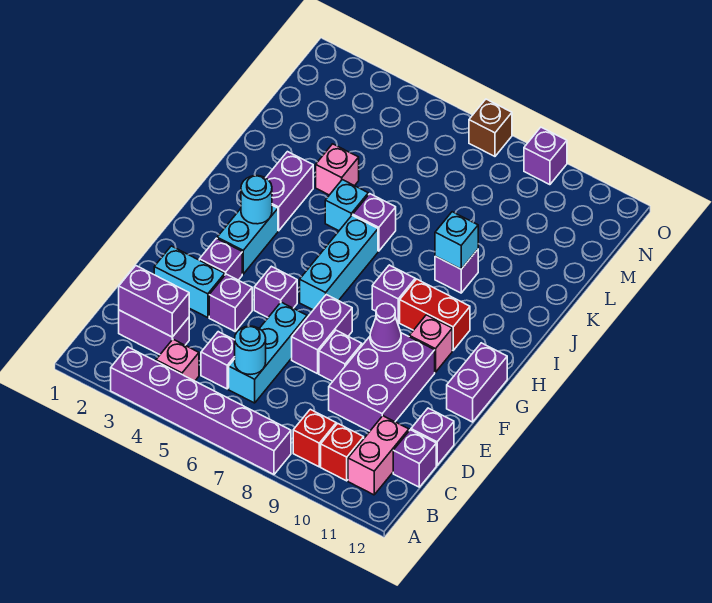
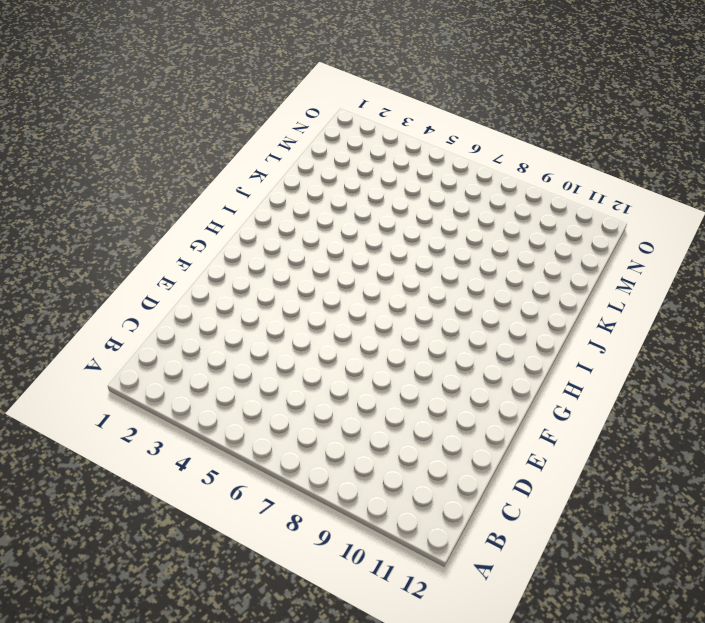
none -> purple brick A3:A8 level 1
none -> pink brick B4 level 1
none -> red brick B9 level 1
none -> red brick B10 level 1

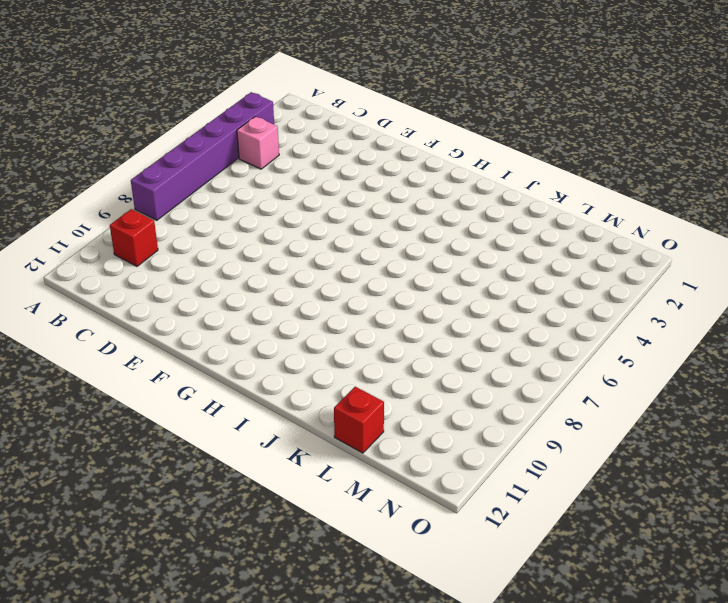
red brick L12 level 1 -> red brick B9 level 1
none -> pink brick B11:C11 level 1
none -> purple brick C2:C3 level 1
none -> purple brick C5 level 1
none -> cyan brick C6:E6 level 1

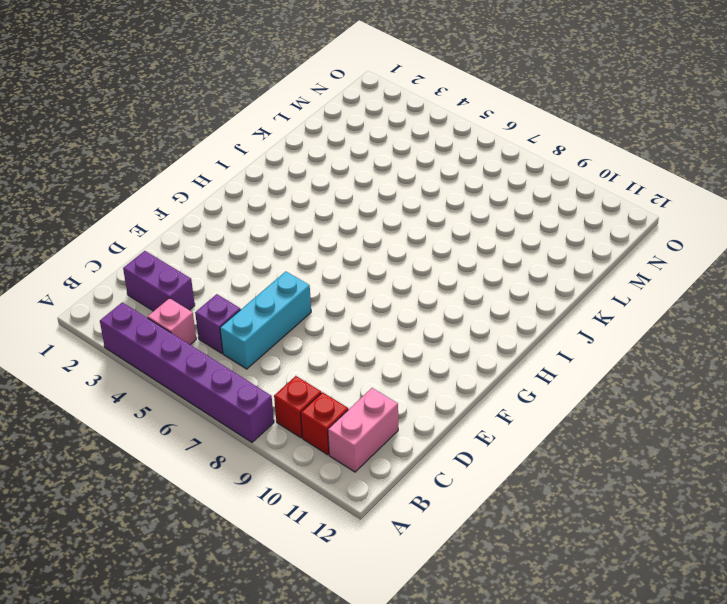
none -> purple brick C12 level 1
none -> purple brick D9:F10 level 1
none -> purple brick D12 level 1
none -> cyan brick E2:E3 level 1

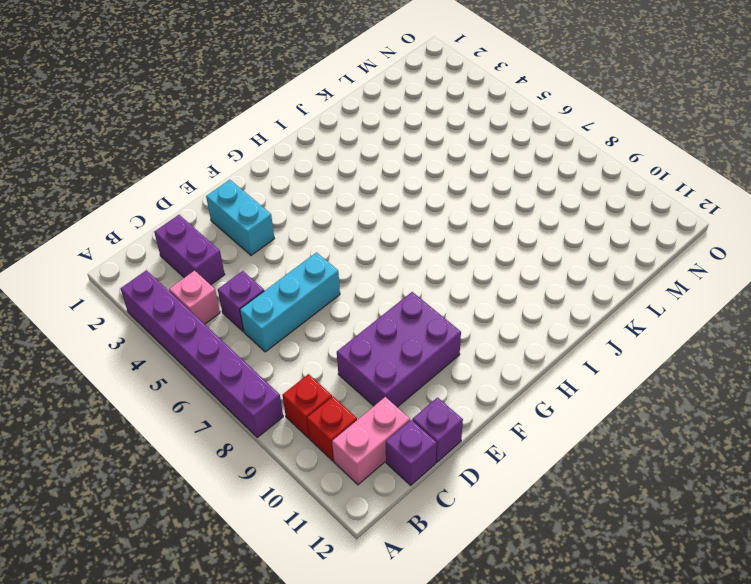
none -> purple brick E4 level 1
none -> purple brick E7:F7 level 1
none -> purple brick E8 level 1
none -> purple brick F3 level 1

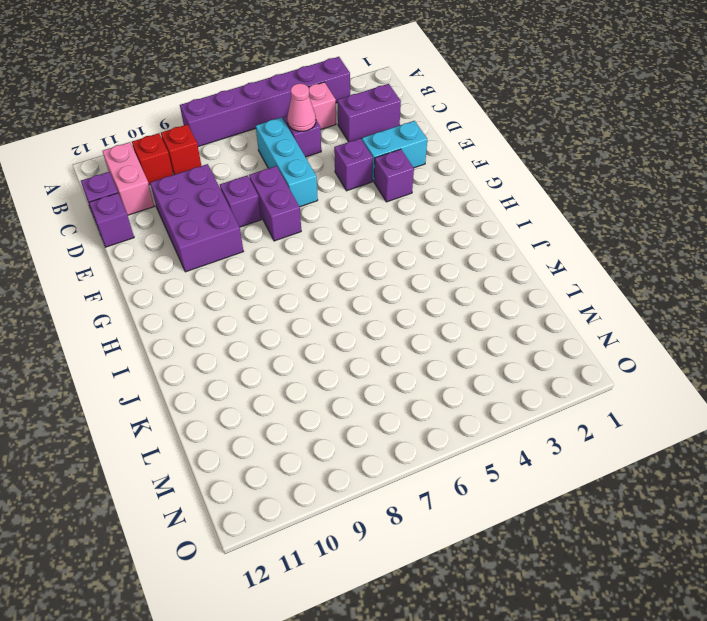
pink cone C5 level 2 -> none
none -> purple brick F5 level 1
none -> purple brick F12:G12 level 1
none -> cyan brick G3:H3 level 1
none -> cyan brick G6:I6 level 1

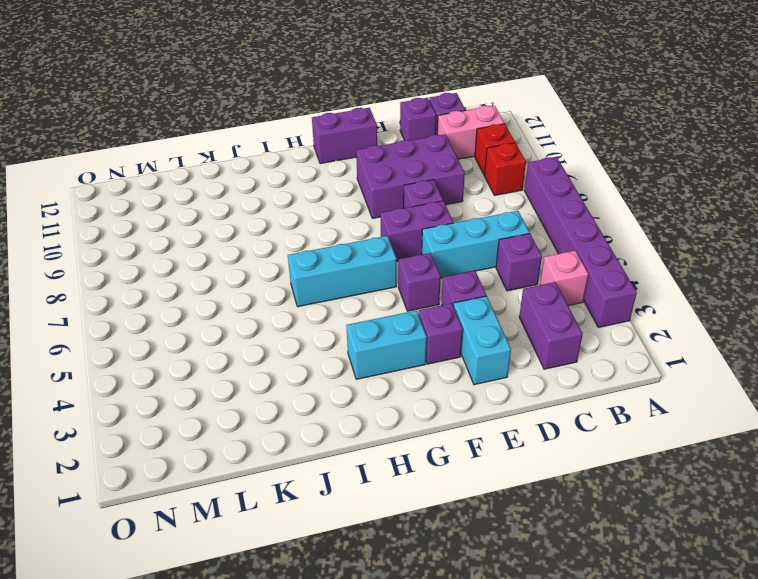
none -> pink brick G10 level 1
none -> purple brick H8 level 1
none -> red brick H9:H10 level 1
none -> purple brick I3:J3 level 1

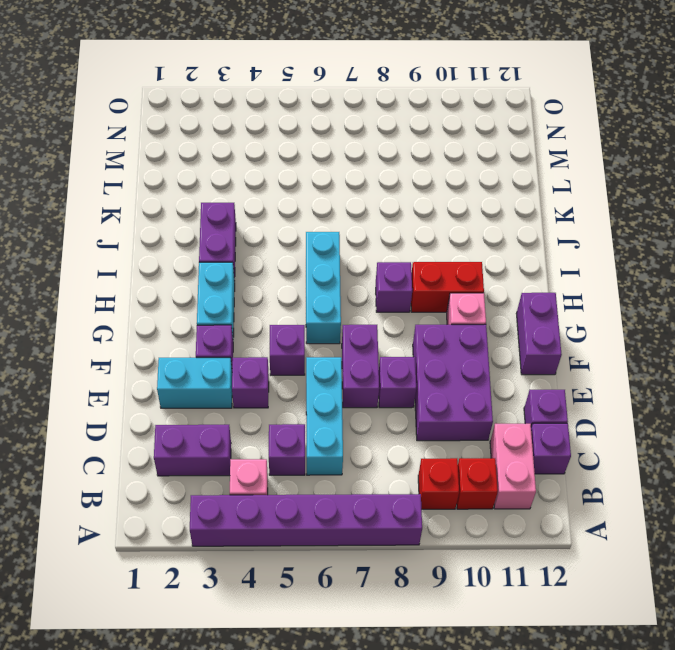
none -> cyan brick J5 level 1
none -> purple brick J6 level 1
none -> purple brick J9 level 1
none -> pink brick K4 level 1

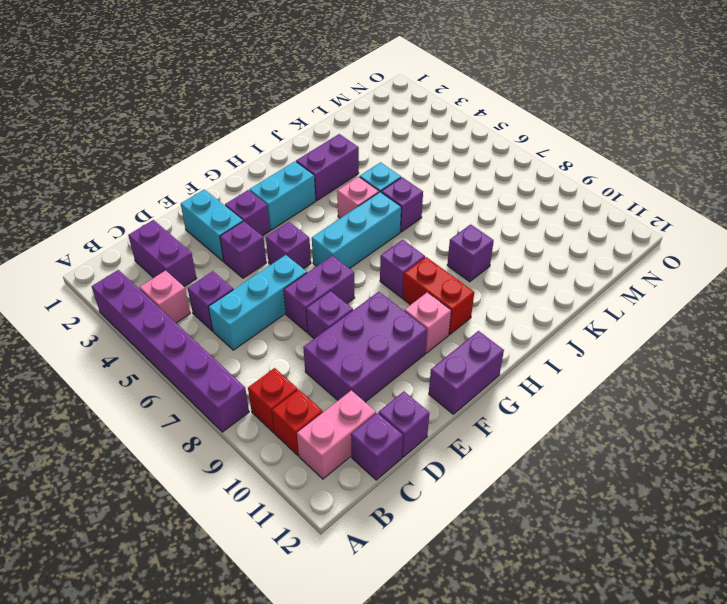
pink brick I5 level 1 -> pink brick K4 level 1
none -> brown brick O7 level 1
none -> purple brick O9 level 1
none -> purple brick C2:C3 level 2
none -> cyan round brick C6 level 2

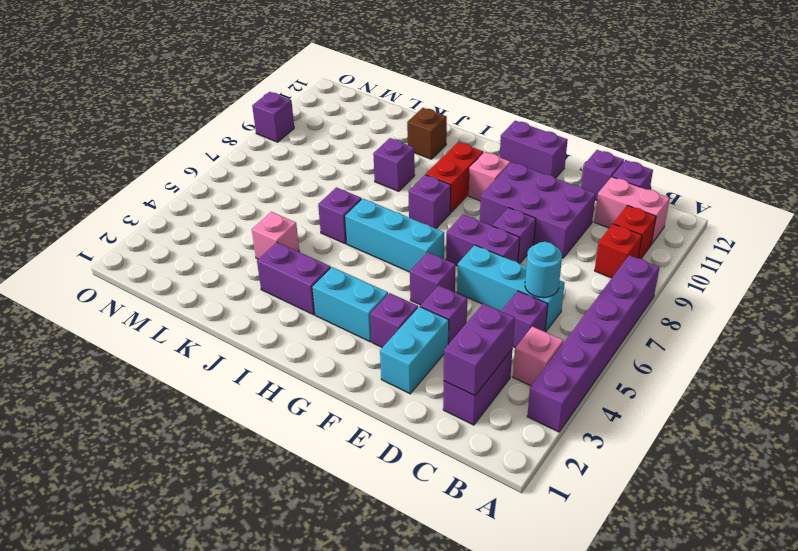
brown brick J11 level 1 -> brown brick O7 level 1
none -> cyan brick J5 level 1
none -> purple cone F9 level 2
none -> cyan round brick H3 level 2
none -> cyan brick J9 level 2

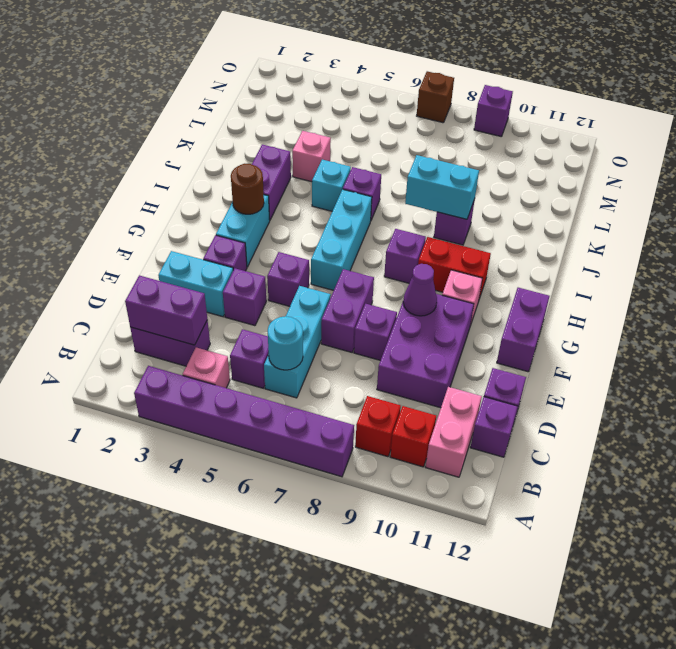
brown round brick H3 level 2 -> cyan round brick H3 level 2
cyan brick J8:J9 level 2 -> cyan brick J9 level 2

